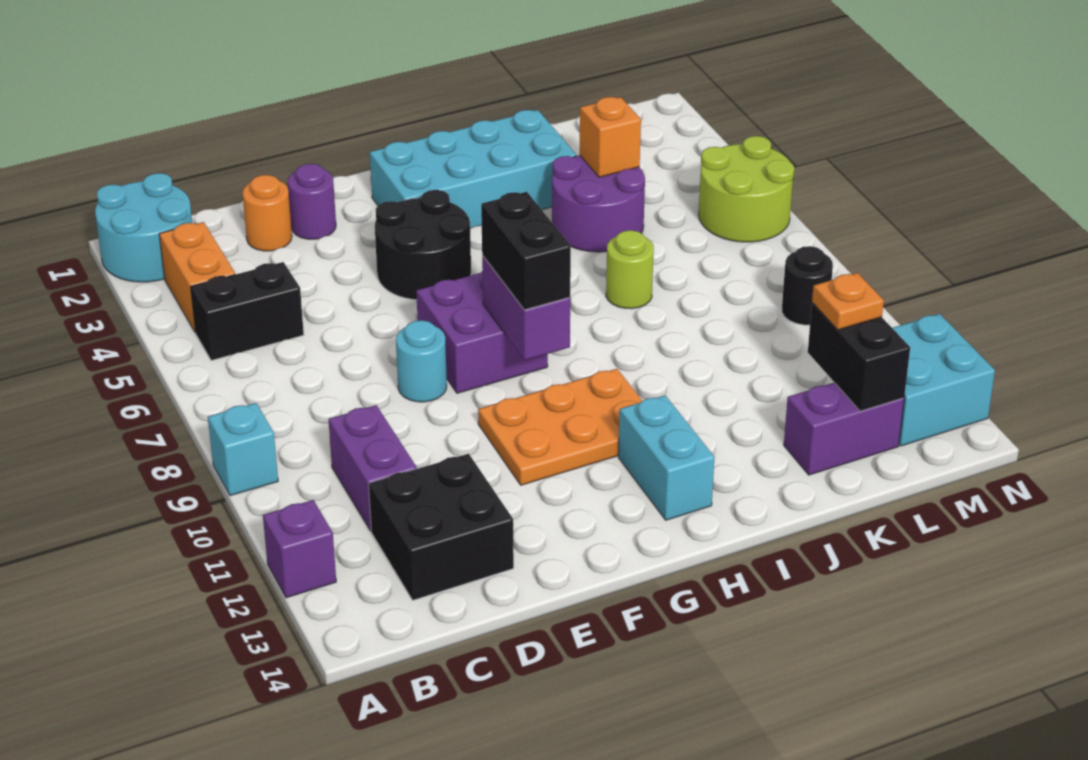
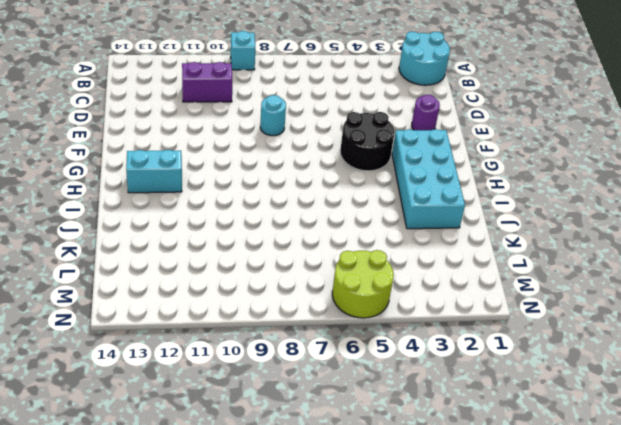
none -> purple brick A12 level 1
none -> orange brick B3:B4 level 1
none -> black brick B5:C5 level 1

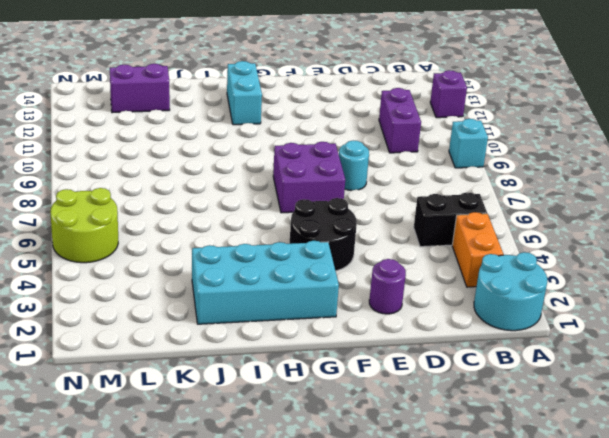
none -> black brick C12:D13 level 1
none -> orange round brick D2 level 1
none -> orange plate F10:H11 level 1

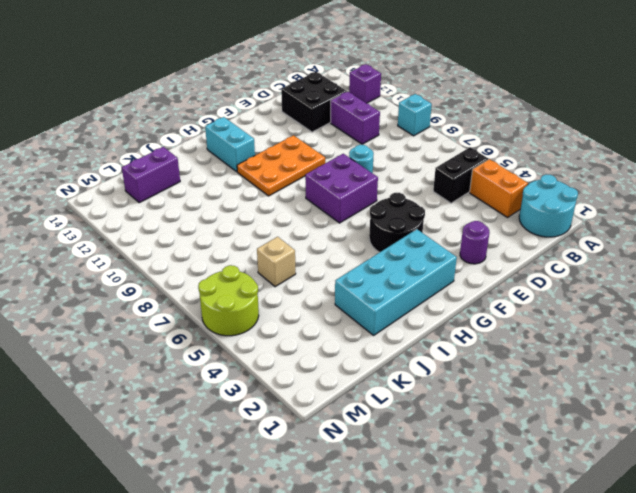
tan brick K6 level 1 -> none
none -> orange round brick D2 level 1
none -> purple round brick J4:K5 level 1
none -> lime round brick J7 level 1

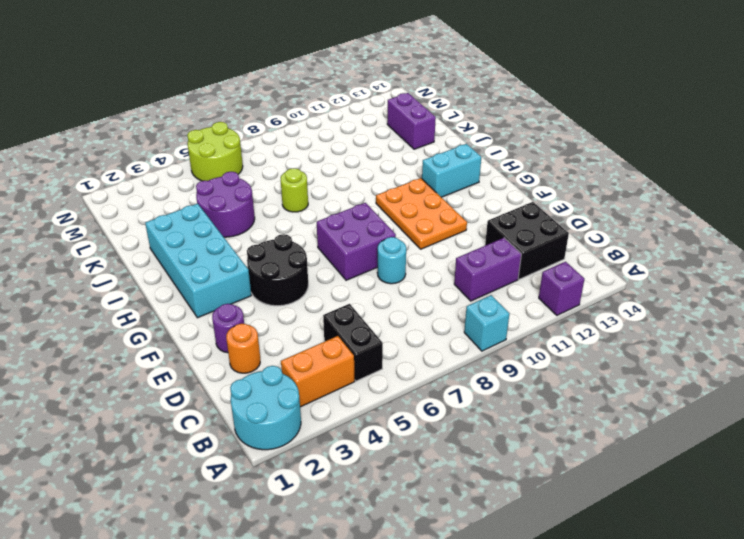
none -> black round brick M9 level 1
none -> cyan brick M12:N13 level 1
none -> purple brick G8:G9 level 2

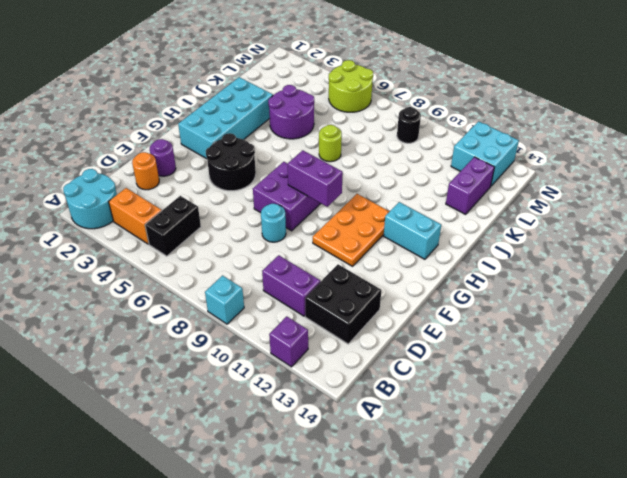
none -> orange brick K4 level 2
none -> black brick L12:L13 level 2
none -> black brick G8:G9 level 3

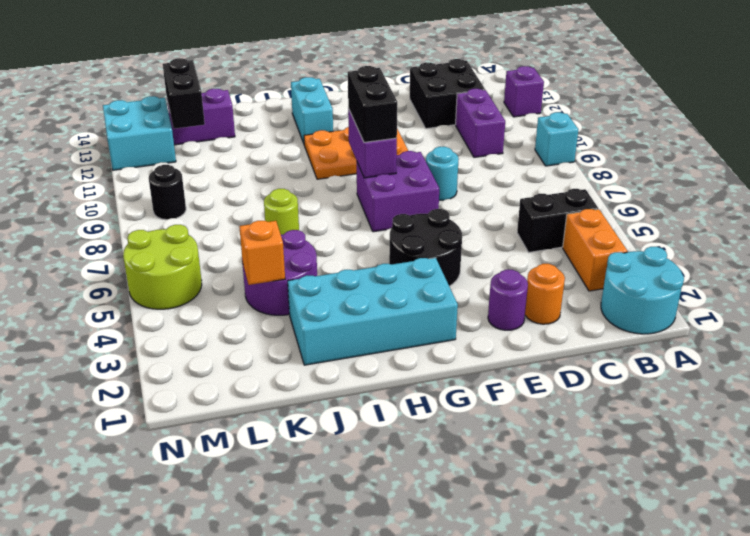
none -> orange plate L12 level 3

